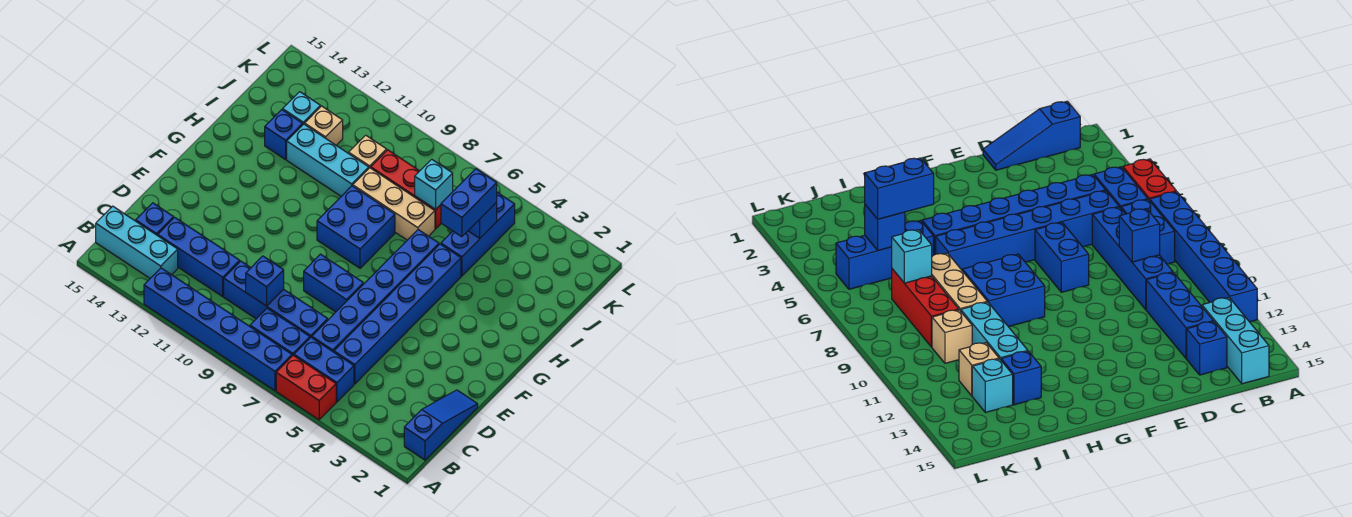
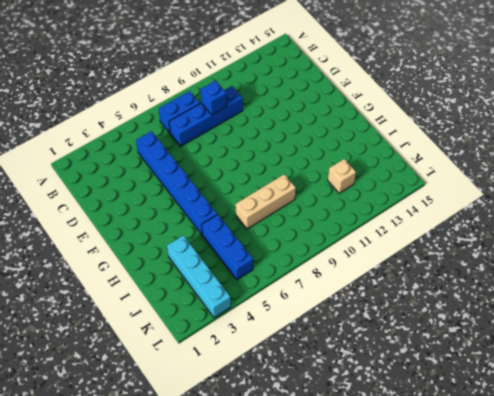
cyan brick I3:L3 level 1 -> none
none -> red brick A5:A6 level 1
none -> blue brick A7:A12 level 1
none -> blue slope B1:D1 level 1 top B

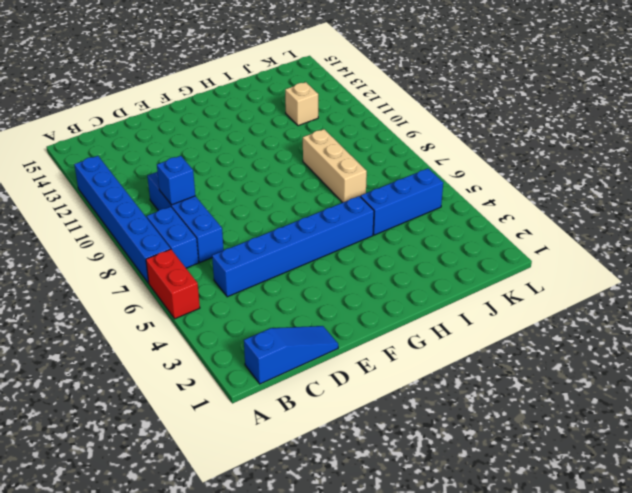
none -> blue brick B5:B6 level 1
none -> cyan brick B13:B15 level 1
none -> blue brick C6:H6 level 1

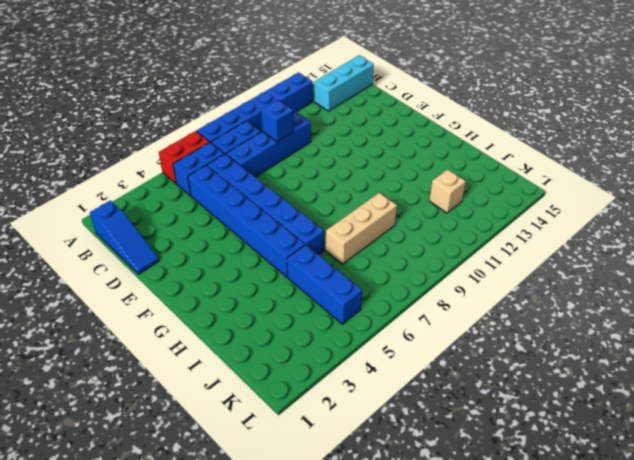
none -> blue brick C11:C13 level 1
none -> blue brick C14 level 1
none -> blue brick E7:E8 level 1

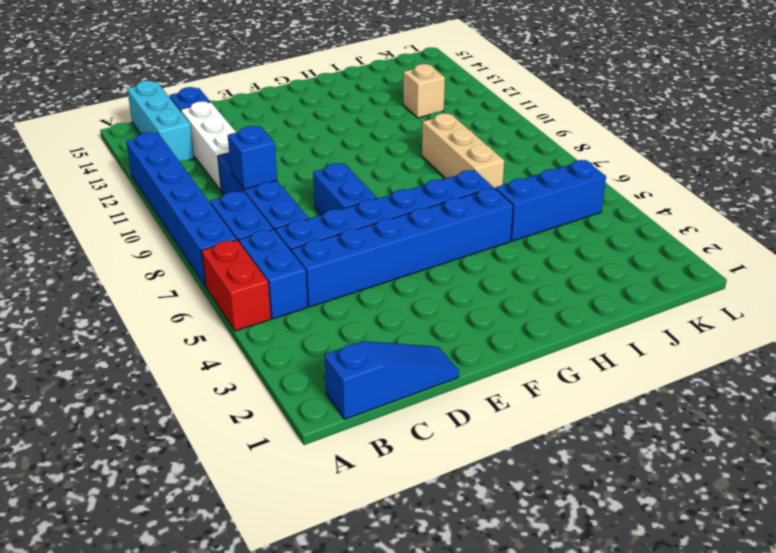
white brick C11:C13 level 1 -> blue brick C11:C13 level 1
none -> blue brick G8:H9 level 1
none -> cyan brick I10:I12 level 1
none -> blue brick I13 level 1

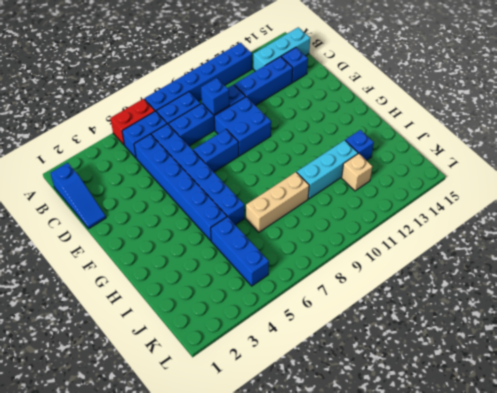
blue brick D9:E10 level 1 -> blue brick G8:H9 level 1
none -> red brick J7:J9 level 1
none -> tan brick J10 level 1
none -> cyan brick J13 level 1

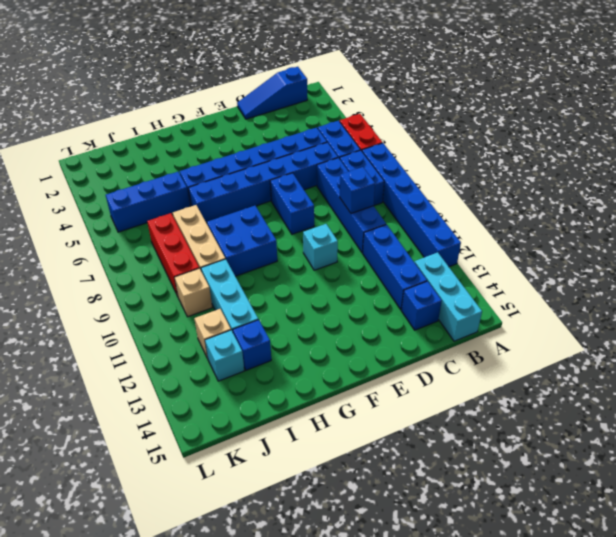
cyan brick E10 level 1 -> cyan brick J7 level 2
none -> blue brick J5 level 2
none -> blue brick I5:J5 level 3

